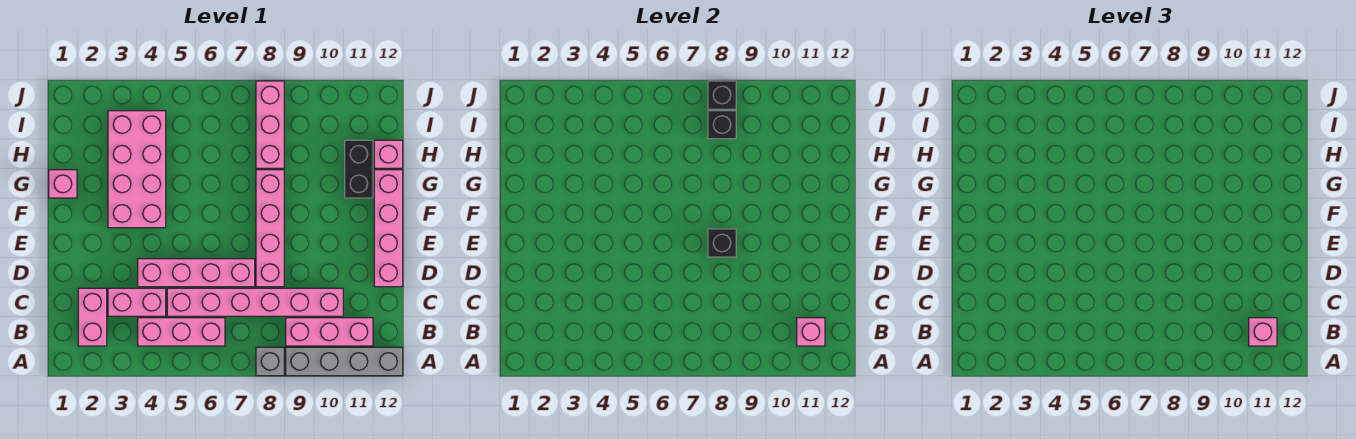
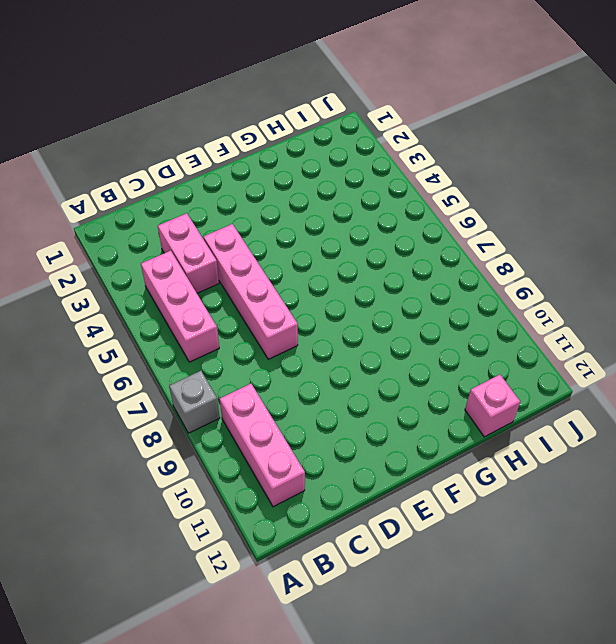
none -> grey brick A9:A12 level 1
none -> pink brick B2:C2 level 1
none -> pink brick C5:C10 level 1

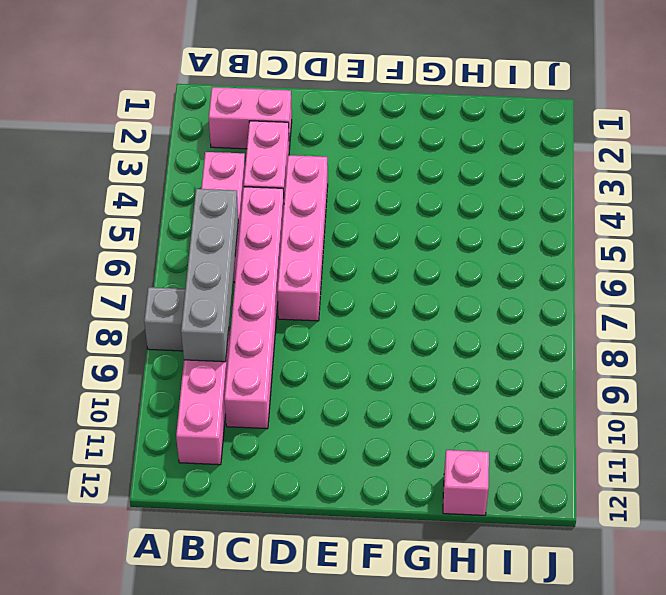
grey brick B6:B9 level 2 -> grey brick A9:A12 level 1
none -> pink brick D8:G8 level 1
none -> pink brick D12:G12 level 1
none -> pink brick F3:I4 level 1

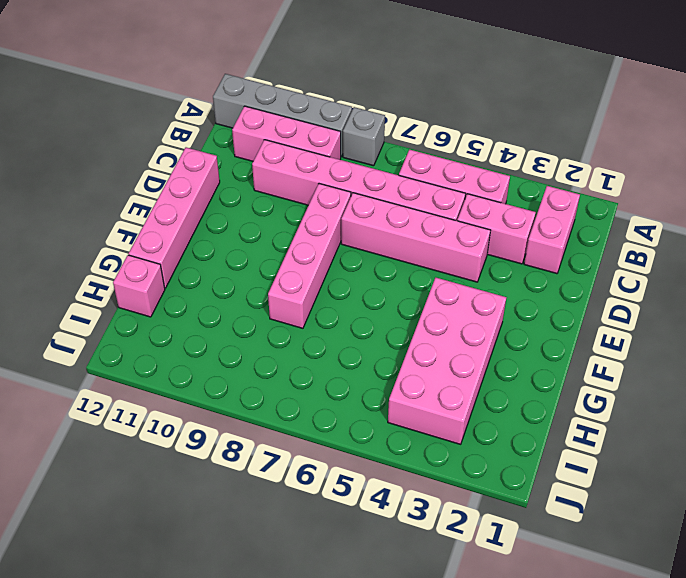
none -> pink brick G1 level 1
none -> black brick G11:H11 level 1
none -> pink brick H8:J8 level 1

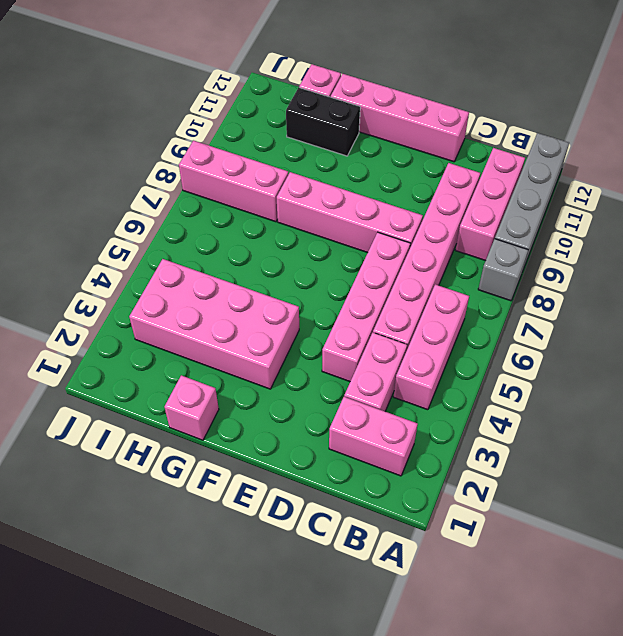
none -> pink brick B11 level 2
none -> black brick E8 level 2
none -> black brick I8 level 2

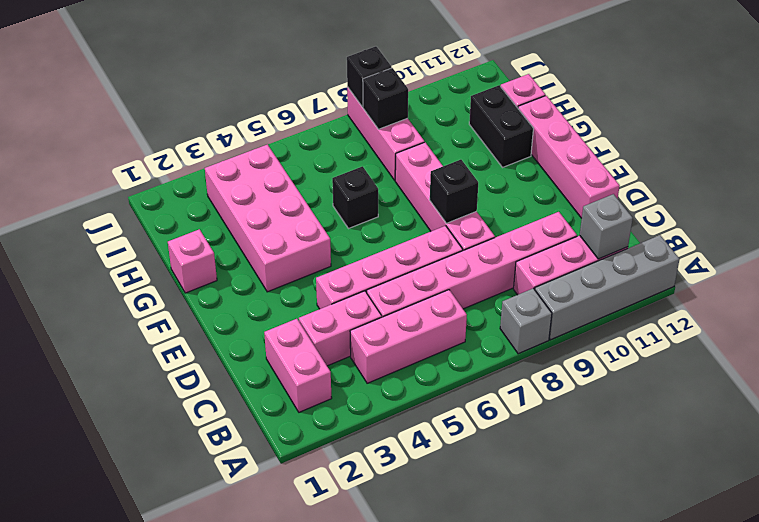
grey brick B11 level 2 -> pink brick B11 level 2
black brick G6 level 1 -> none
none -> pink brick B11 level 3

